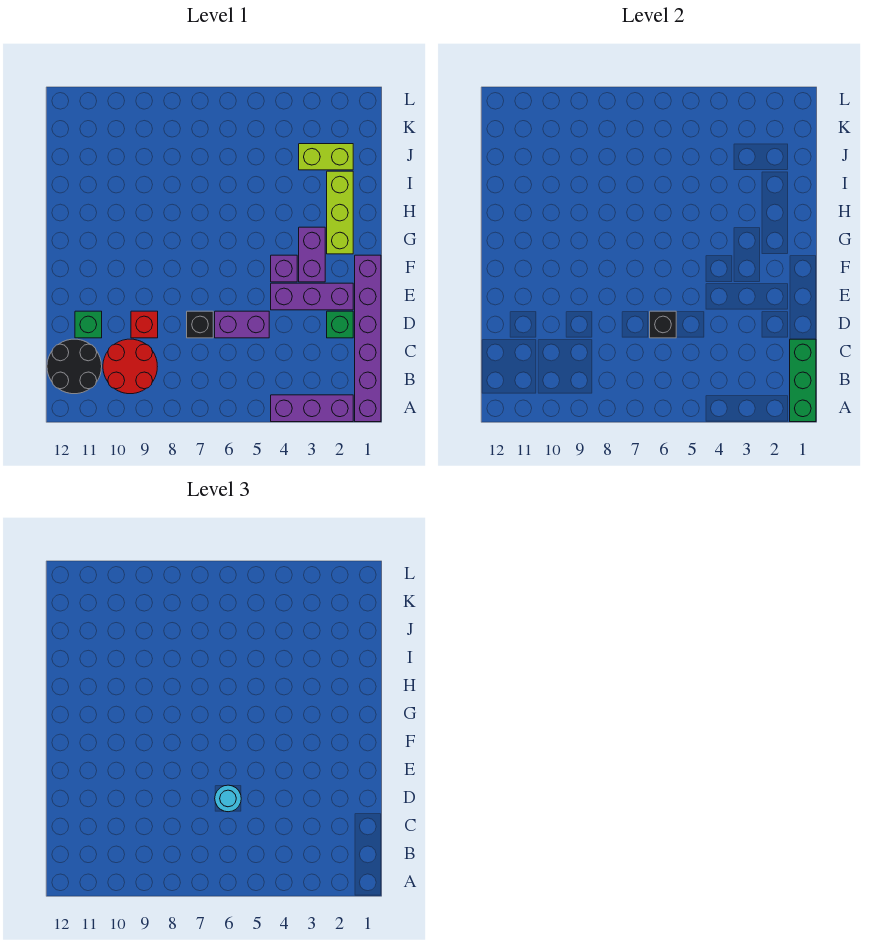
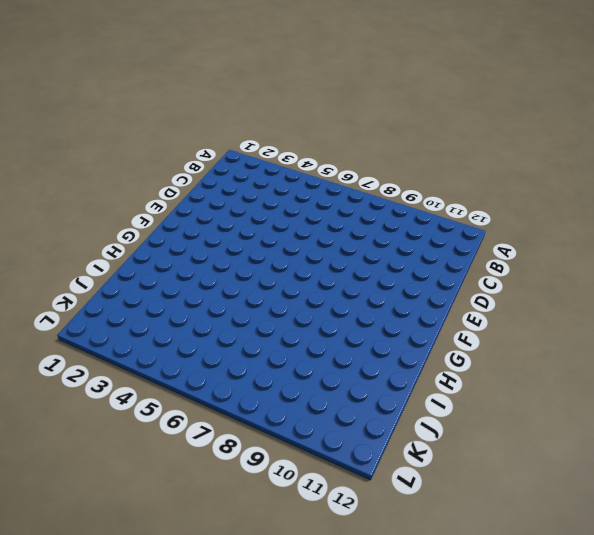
none -> purple brick A1:F1 level 1
none -> purple brick A2:A4 level 1
none -> red round brick B9:C10 level 1

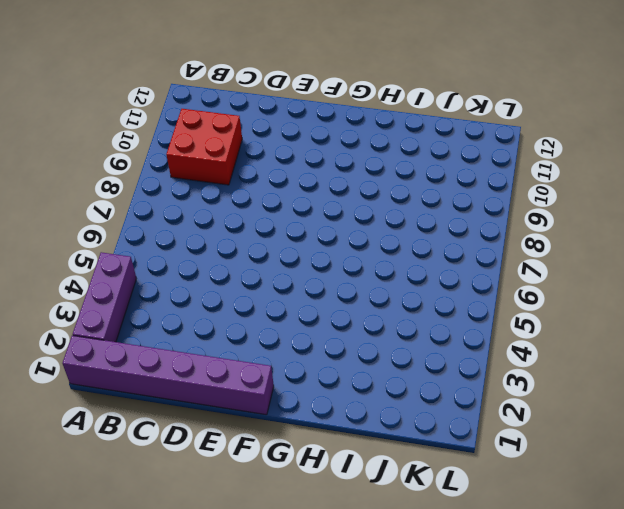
red brick B9:C10 level 1 -> red round brick B9:C10 level 1
none -> black round brick B11:C12 level 1
none -> green brick D2 level 1
none -> purple brick D5:D6 level 1

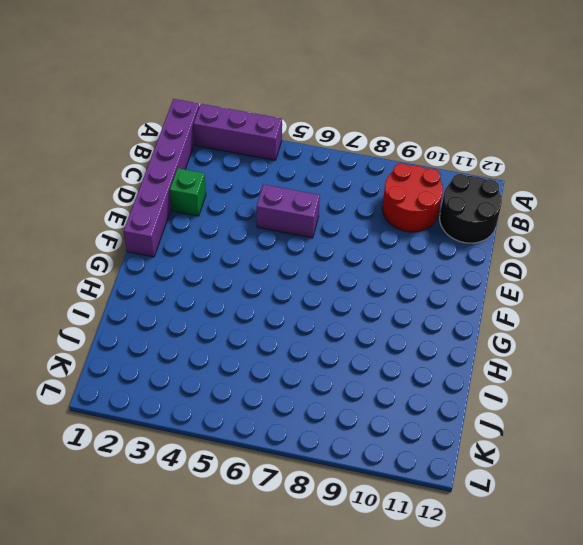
none -> black brick D7 level 1
none -> red brick D9 level 1
none -> green brick D11 level 1

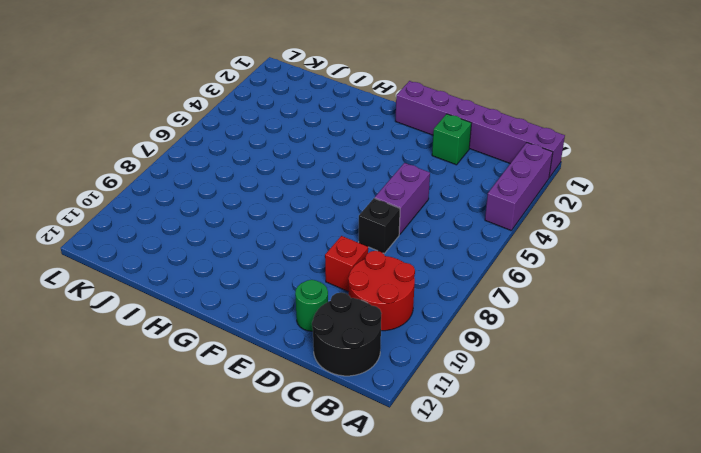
green round brick D11 level 1 -> green brick D11 level 1
none -> purple brick E2:E4 level 1
none -> purple brick F3:G3 level 1
none -> purple brick F4 level 1

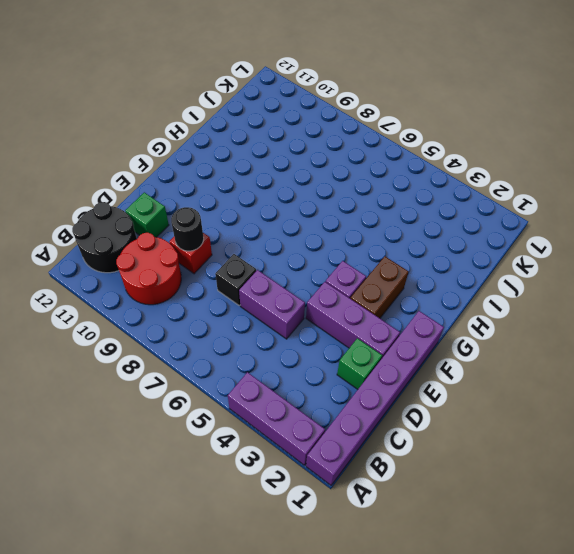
black round brick D9 level 2 -> none
brown brick F3:G3 level 1 -> purple brick F3:G3 level 1
none -> lime brick G2:I2 level 1
none -> lime brick J2:J3 level 1
none -> green brick A1:C1 level 2

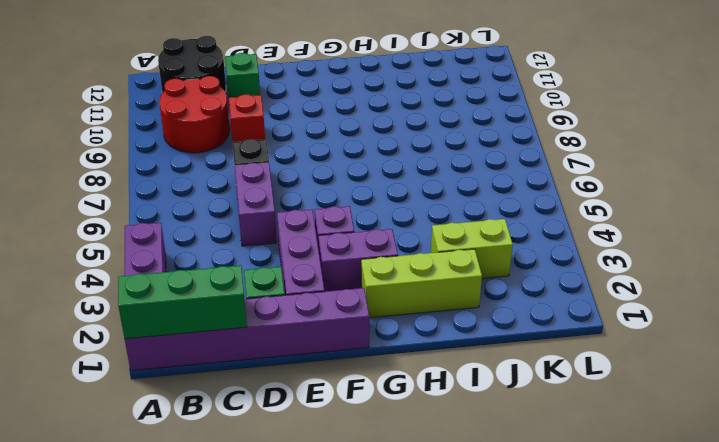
lime brick I3:J3 level 1 -> lime brick J2:J3 level 1
none -> black brick D6 level 2
none -> cyan round brick D6 level 3

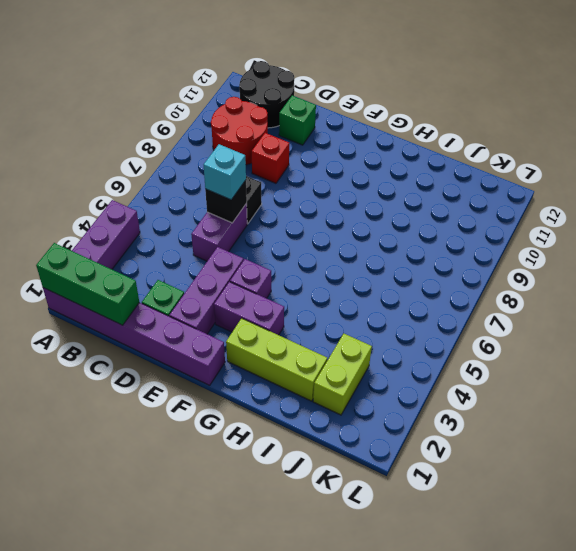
cyan brick D6 level 3 -> cyan round brick D6 level 3

